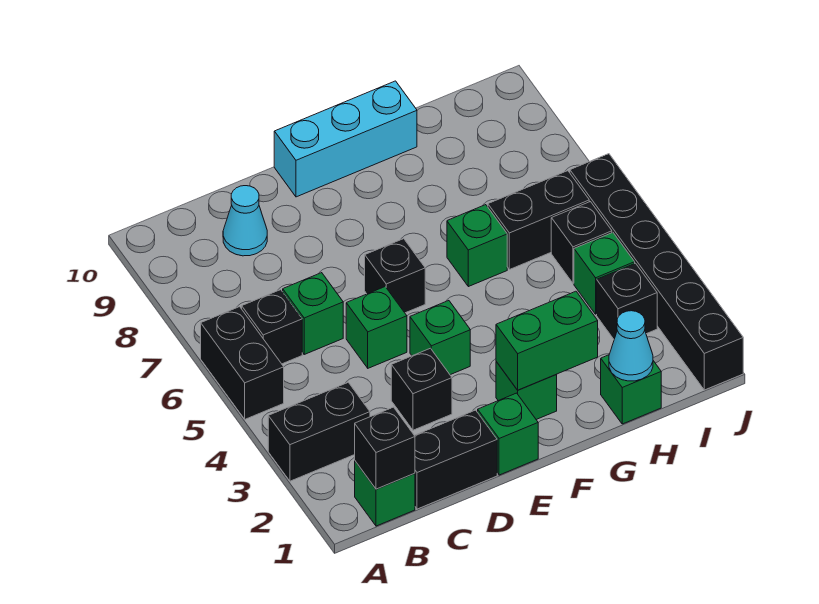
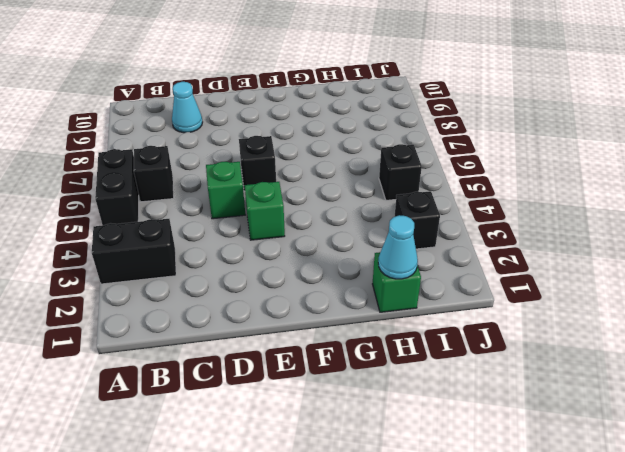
none -> green brick B1 level 1
none -> black brick C1:D1 level 1
none -> green brick C6 level 1

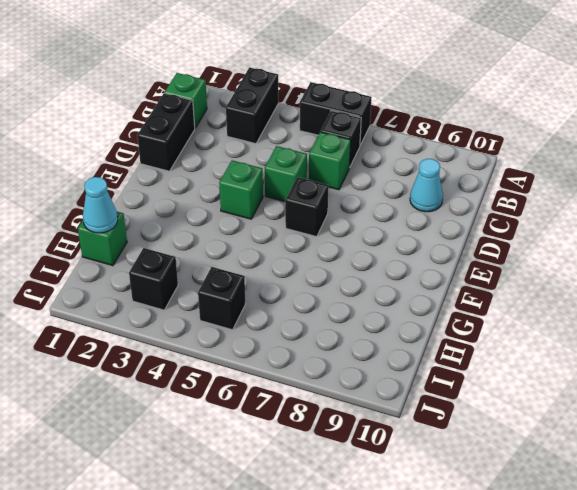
none -> black brick D3 level 1
none -> green brick E1 level 1
none -> cyan brick E10:G10 level 1

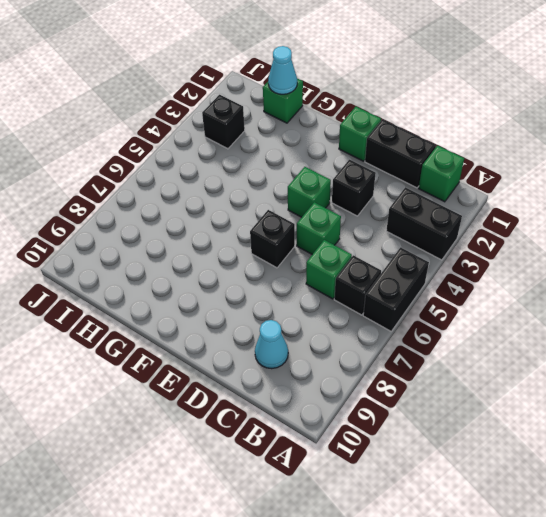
none -> cyan brick E10:G10 level 1
none -> green brick F2 level 1
none -> green brick G6 level 1

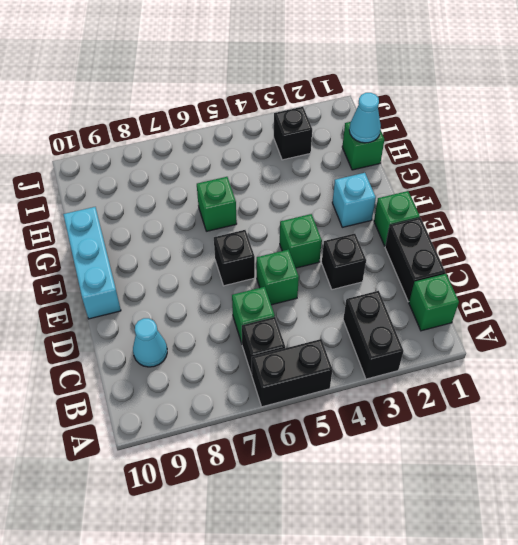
cyan brick F2 level 1 -> green brick F2 level 1
none -> black brick H6:I6 level 1
none -> green brick I4 level 1
none -> black brick I5 level 1

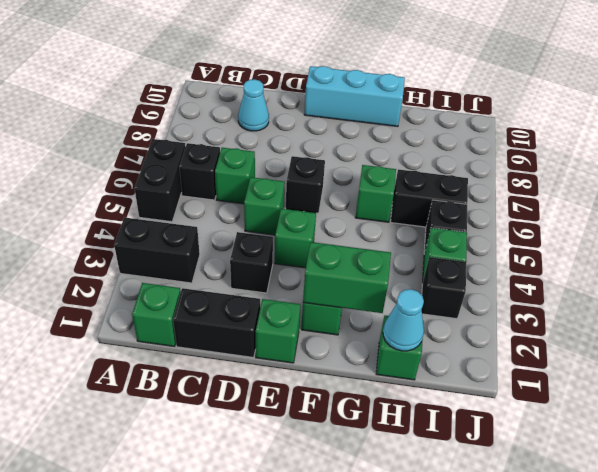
none -> black brick J1:J6 level 1
none -> black brick B1 level 2

